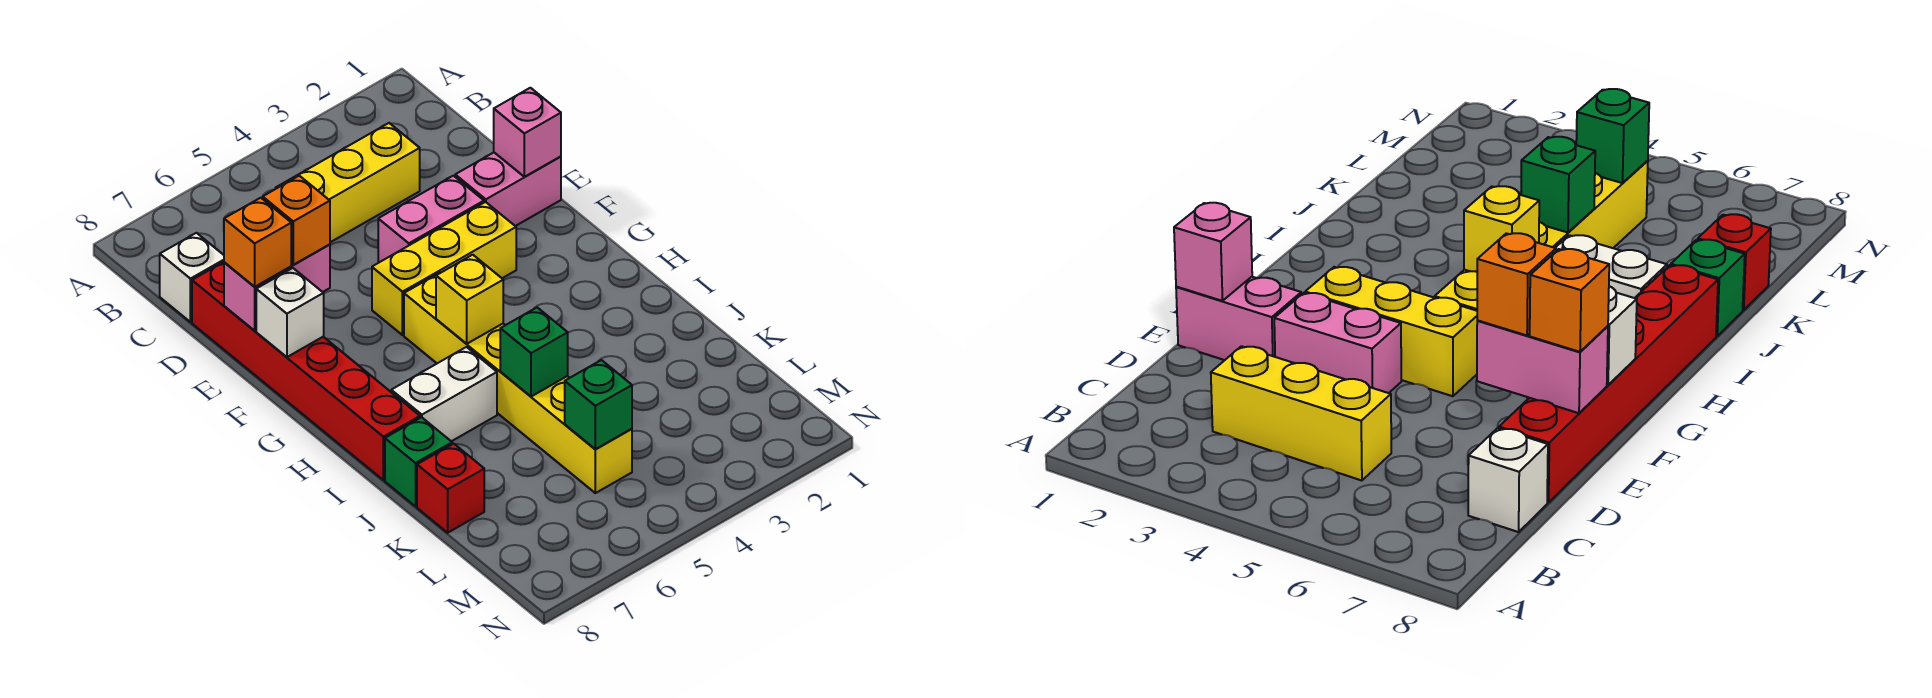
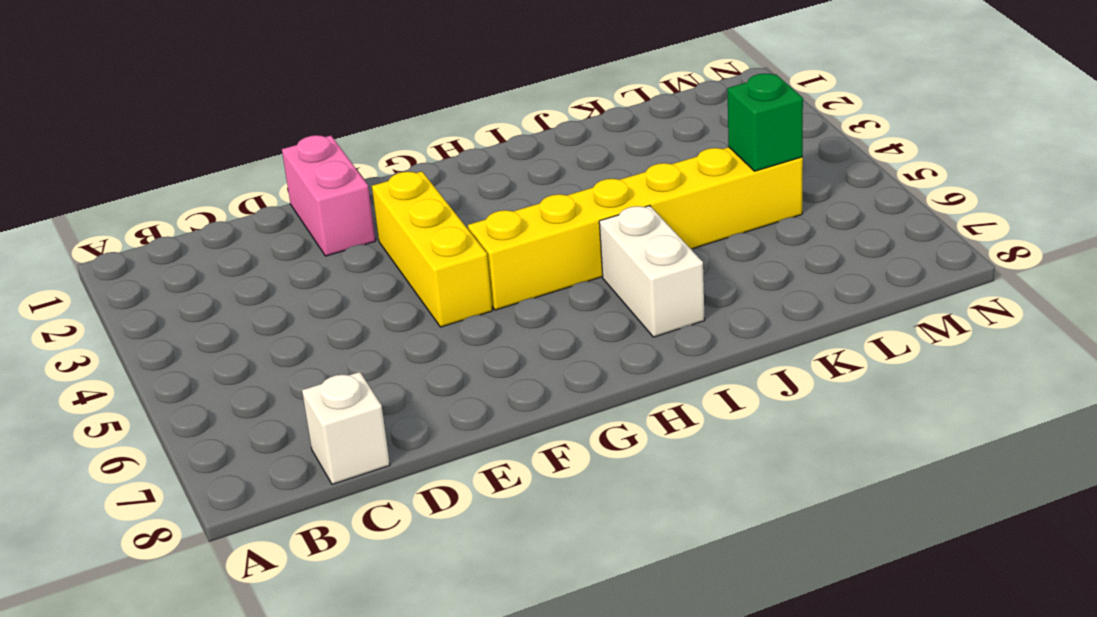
none -> yellow brick C3:C5 level 1
none -> red brick D8:I8 level 1
none -> pink brick E3:E4 level 1

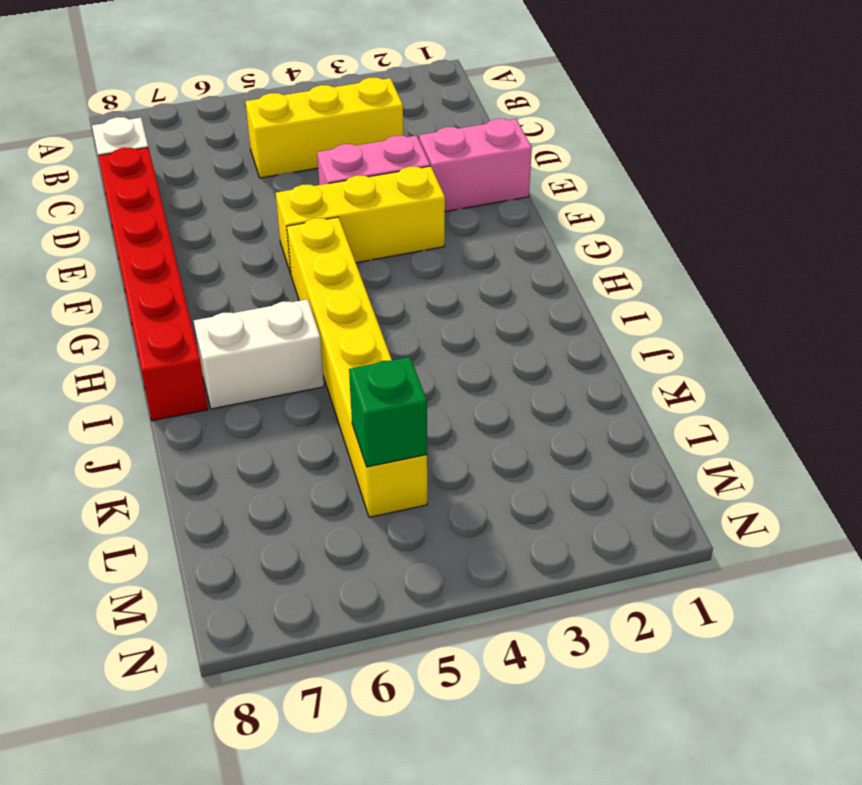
none -> green brick J8 level 1
none -> red brick K8 level 1
none -> pink brick E1 level 2

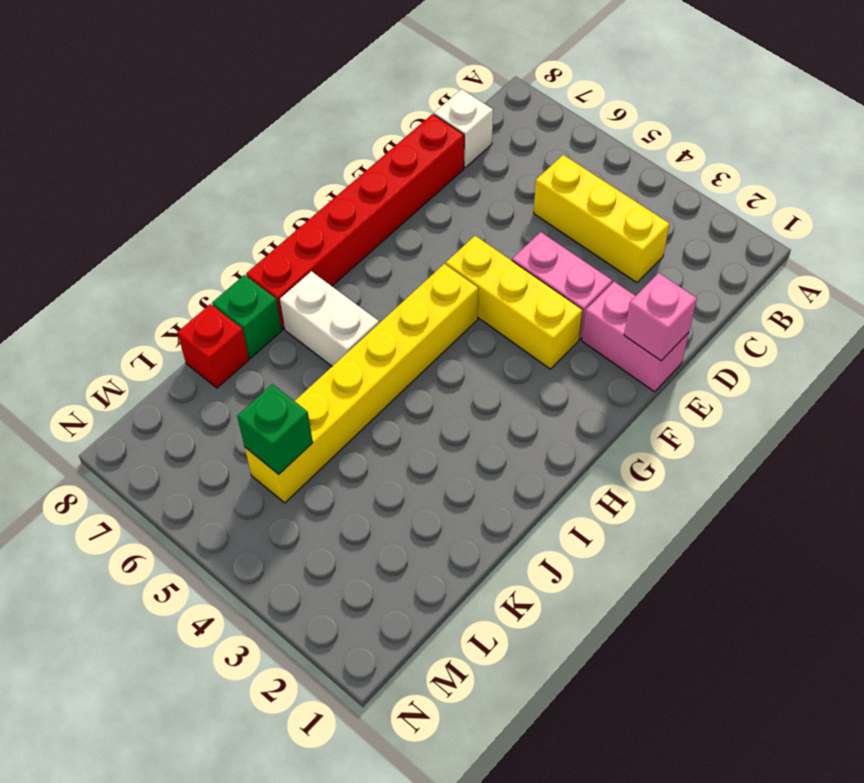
none -> pink brick E7:E8 level 2
none -> white brick F8 level 2
none -> yellow brick H5 level 2

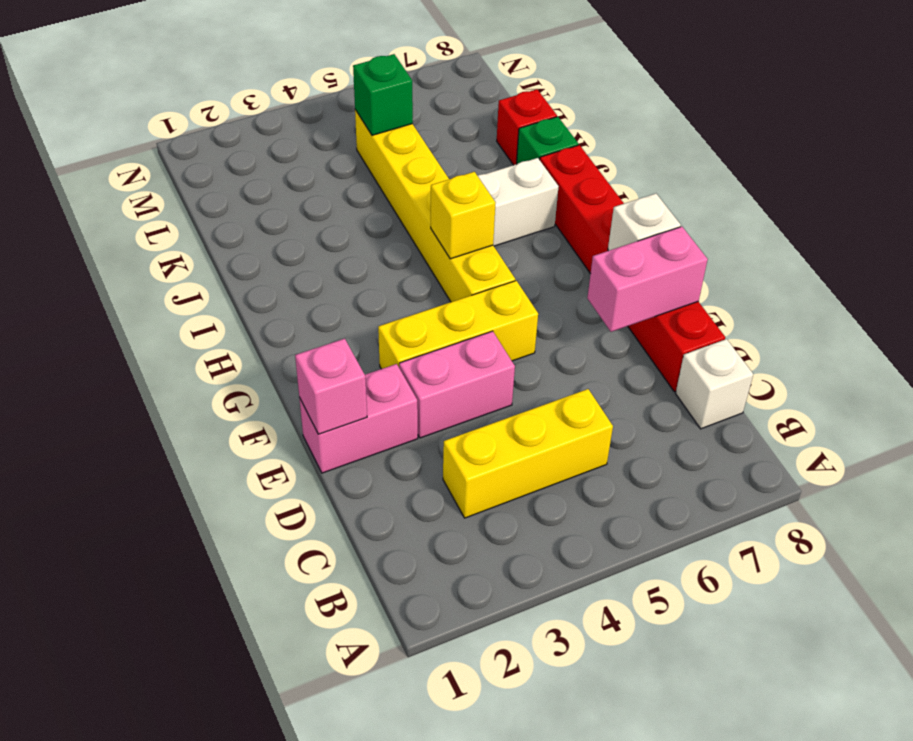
none -> green brick J5 level 2
none -> orange brick E7 level 3
none -> orange brick E8 level 3

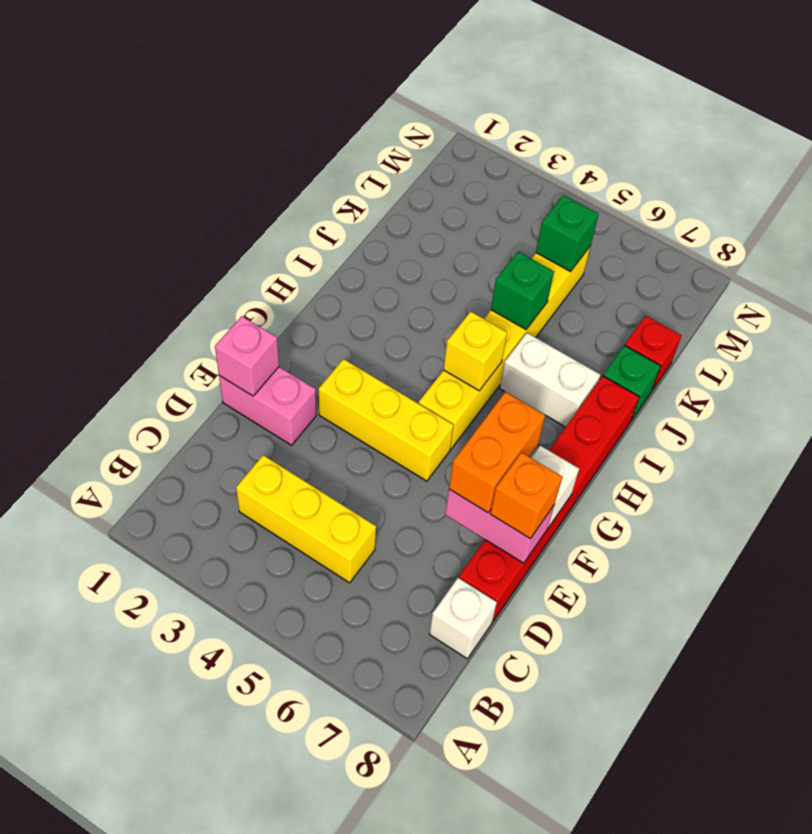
orange brick E7:F7 level 3 -> orange brick E7 level 3
none -> pink brick E3:E4 level 1

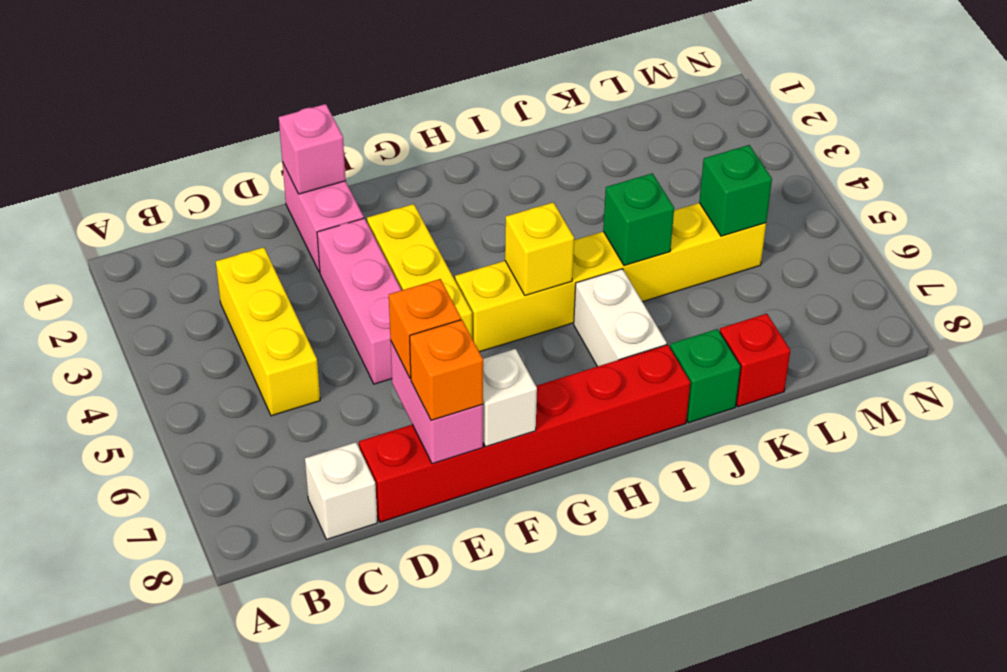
pink brick E3:E5 level 1 -> pink brick E3:E4 level 1

